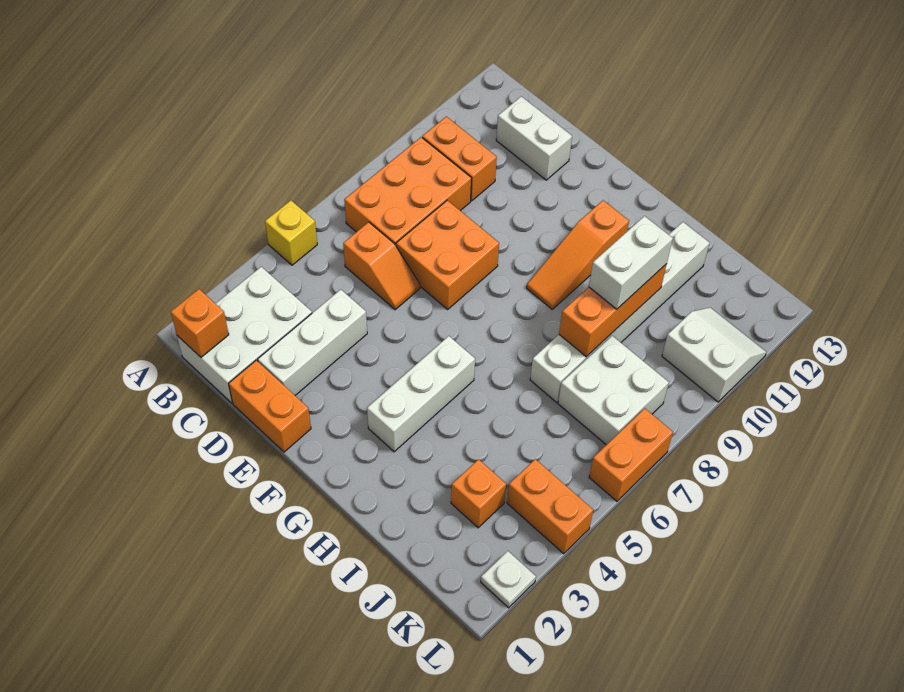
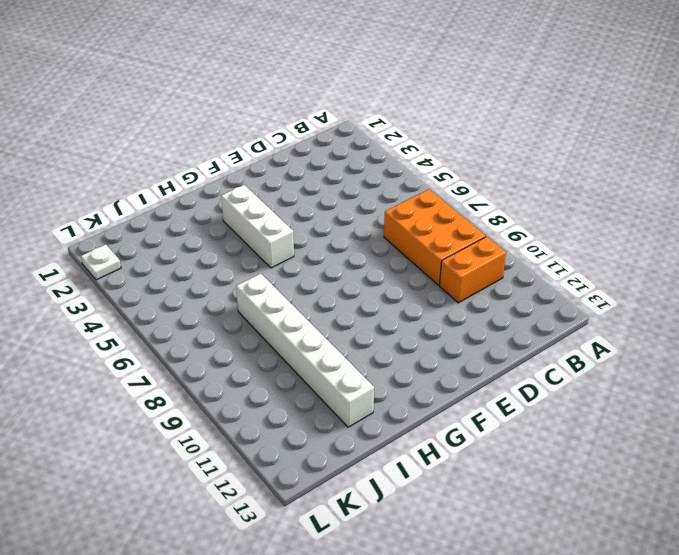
none -> yellow brick A5 level 1
none -> white brick B1:C3 level 1
none -> orange slope C6:D6 level 1 top C

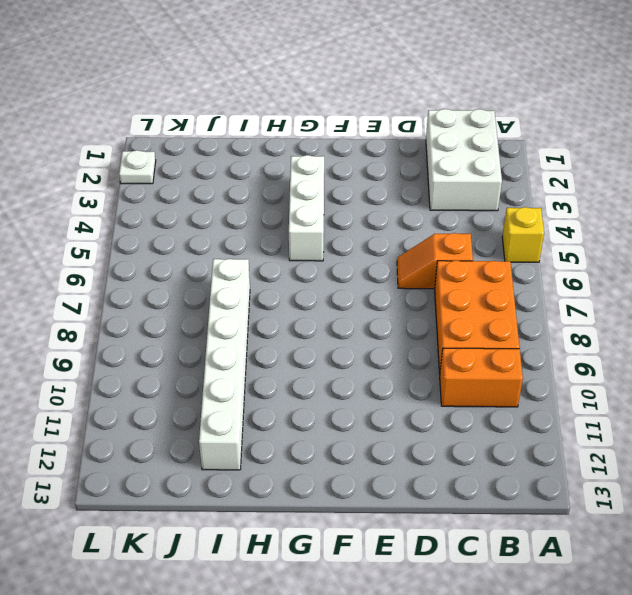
none -> white brick C12:D12 level 1
none -> orange brick D1:E1 level 1
none -> white brick D2:D4 level 1

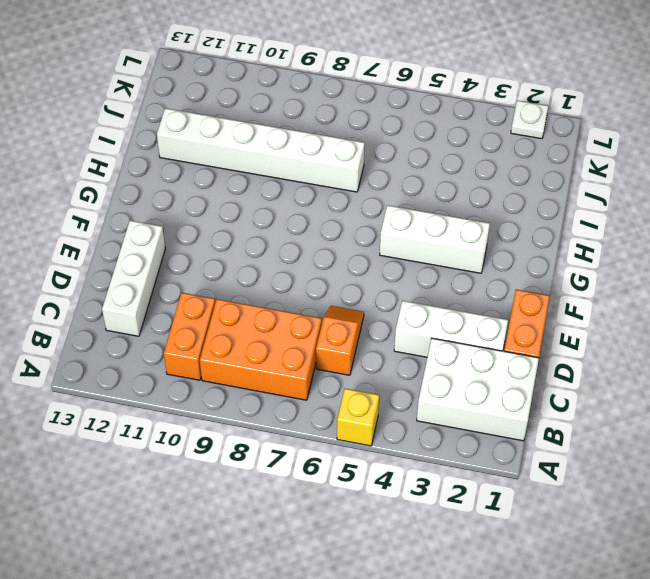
white brick C12:E12 level 1 -> white brick C12:D12 level 1
none -> orange brick D7:E8 level 1
none -> orange slope G9:G11 level 1 top 11
none -> orange brick J3 level 1

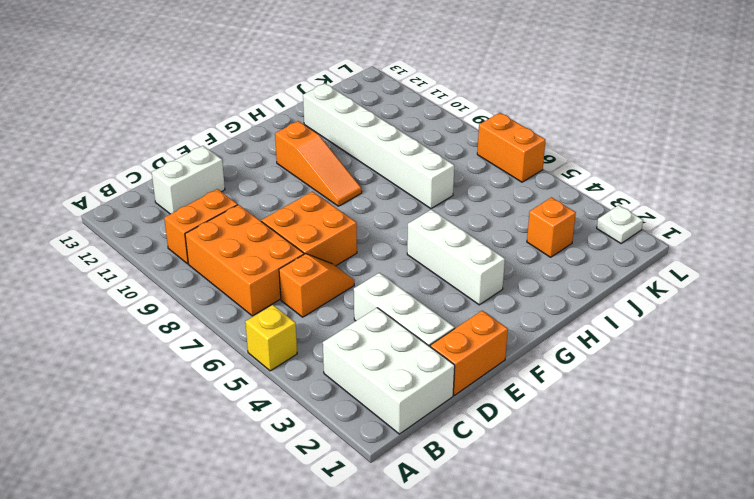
none -> white brick J7:K8 level 1
none -> orange brick K4:L4 level 1
none -> white slope K10:L11 level 1 top 10

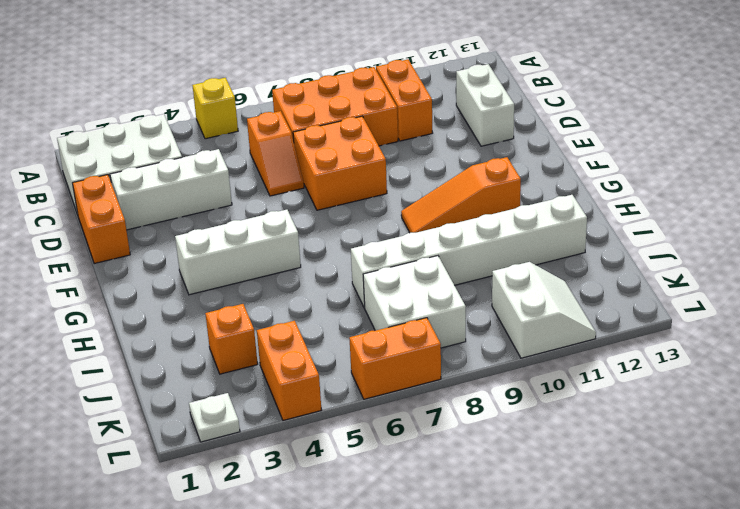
none -> orange brick B1 level 2
none -> orange brick I8:I10 level 2
none -> white brick I9:I10 level 3

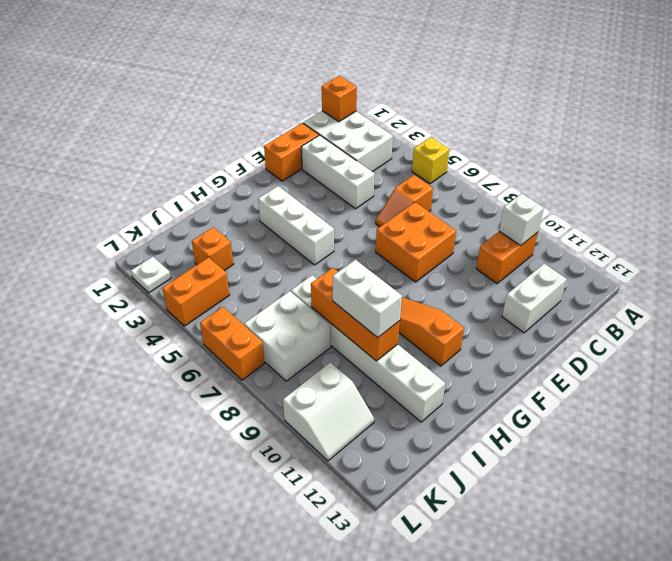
white brick B10 level 2 -> none
none -> orange brick B7:C9 level 1

